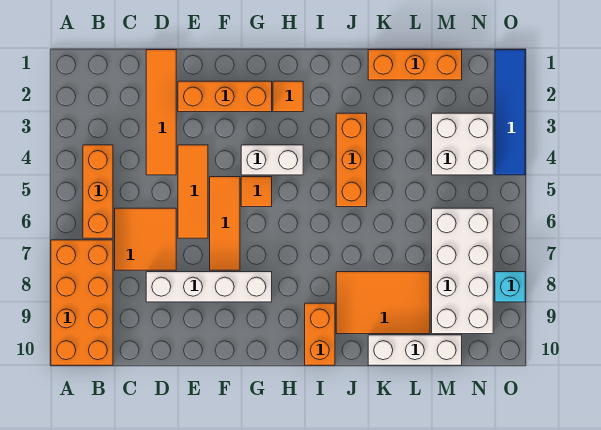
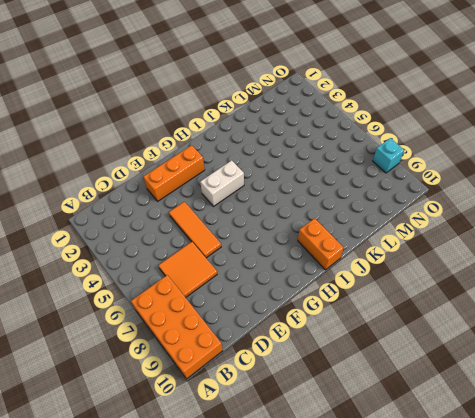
none -> orange brick B4:B6 level 1
none -> orange tile D1:D4 level 1
none -> white brick D8:G8 level 1

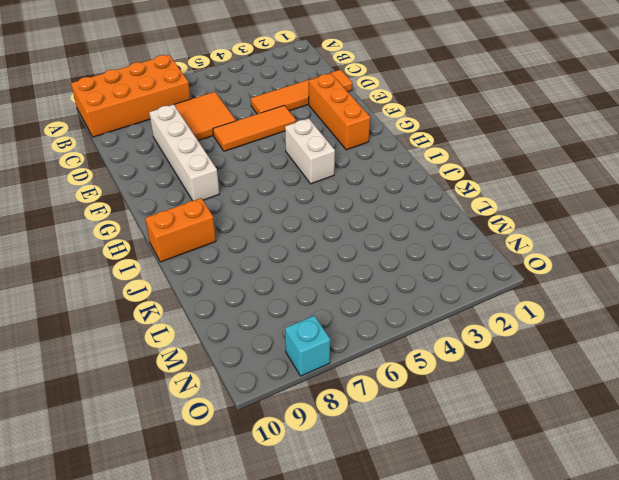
none -> orange brick B4:B6 level 1
none -> orange tile F5:F7 level 1
none -> orange tile G5 level 1

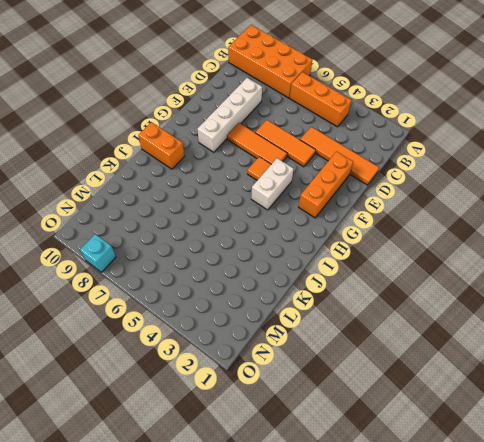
none -> orange tile C6:D7 level 1
none -> orange tile H2 level 1
none -> orange brick J3:J5 level 1

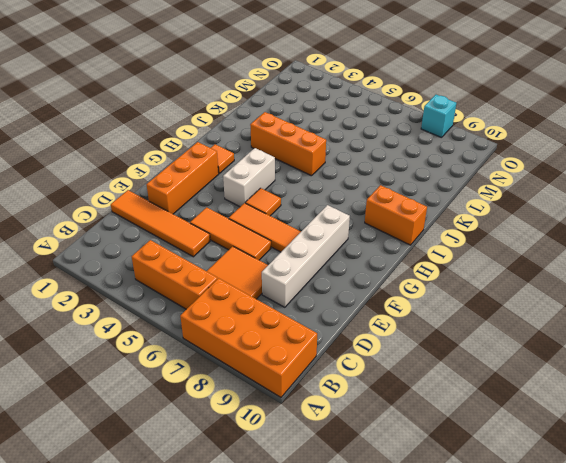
none -> orange tile J8:L9 level 1
none -> orange brick K1:M1 level 1
none -> white brick K10:M10 level 1

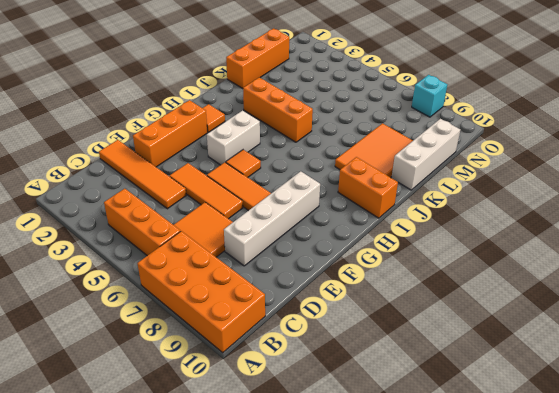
none -> white brick M3:N4 level 1
none -> white brick M6:N9 level 1
none -> blue tile O1:O4 level 1

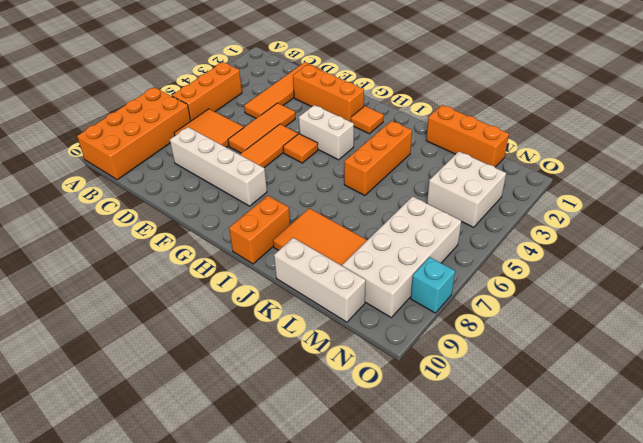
none -> blue tile O1:O4 level 1

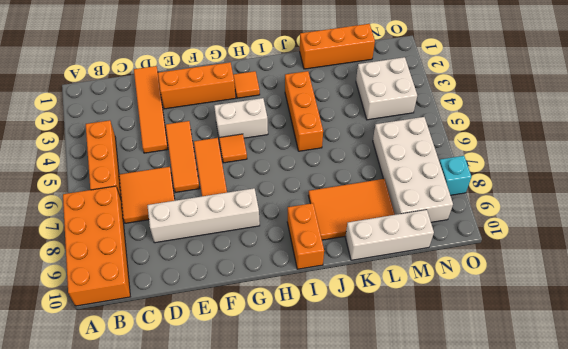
none -> blue tile O1:O4 level 1

